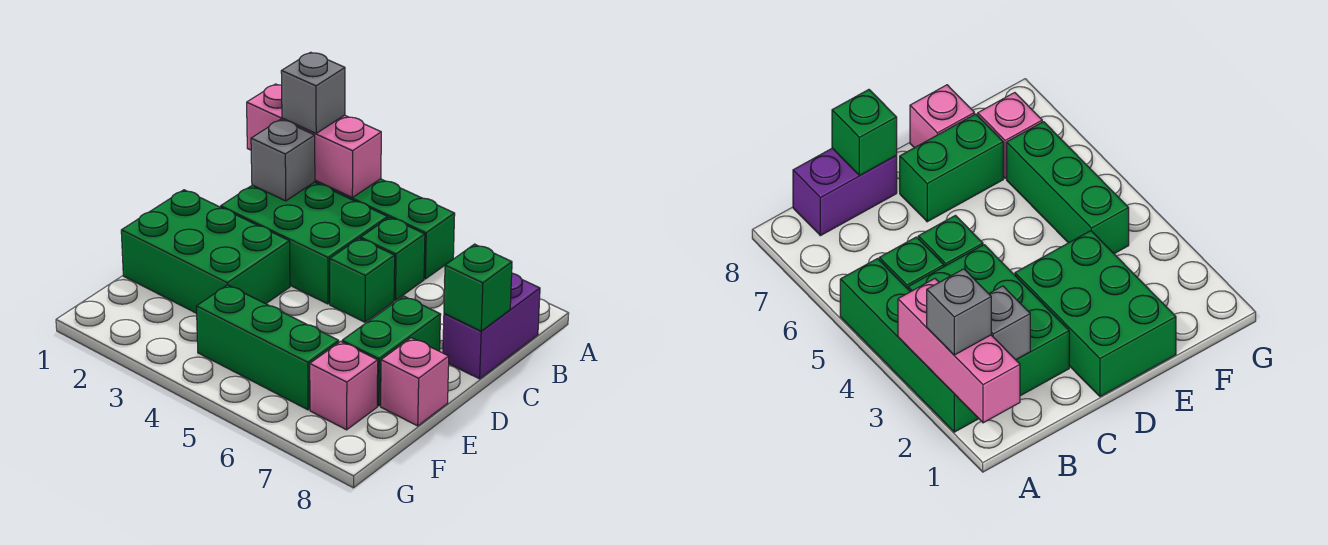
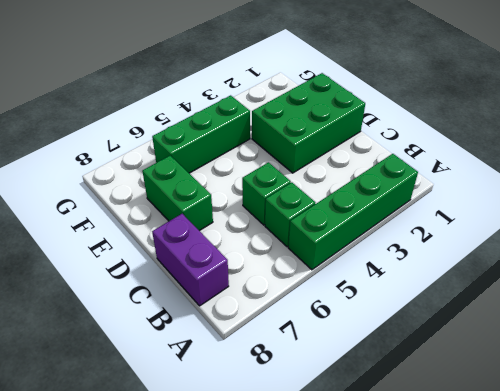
none -> green brick B2:C4 level 1
none -> pink brick E8 level 1
none -> pink brick F7 level 1

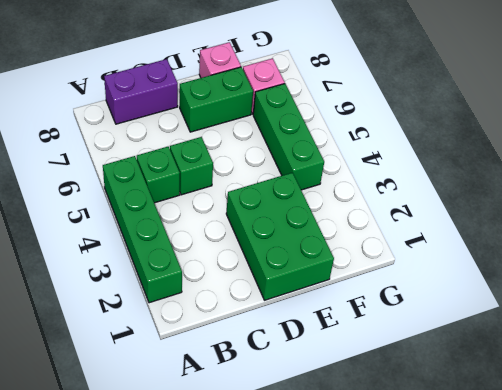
none -> green brick B2:C4 level 1
none -> pink brick A1:A3 level 2
none -> grey brick B2 level 2

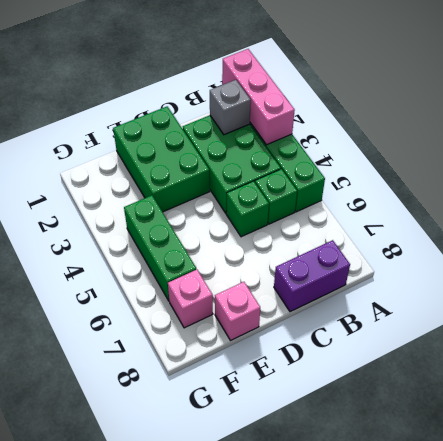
none -> green brick D7:E7 level 1
none -> green brick C8 level 2
none -> grey brick A2 level 3

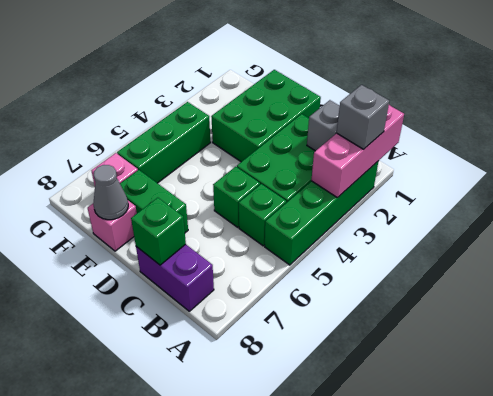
grey cone E8 level 2 -> none

